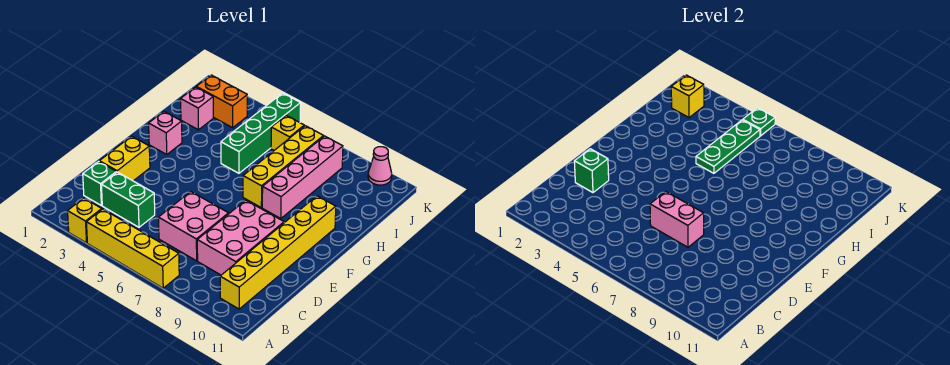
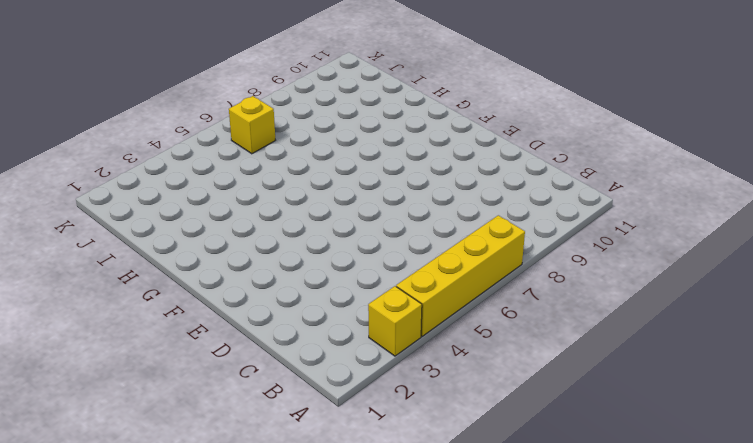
none -> yellow brick B10:G10 level 1
none -> green brick C2 level 1
none -> green brick C3:C4 level 1

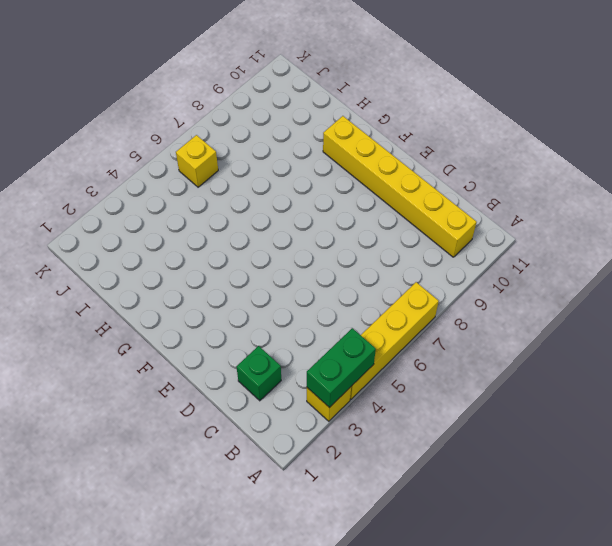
green brick A3:A4 level 2 -> green brick C3:C4 level 1
none -> pink brick C6:D7 level 1
none -> pink brick C8:E9 level 1
none -> yellow brick D2:E2 level 1

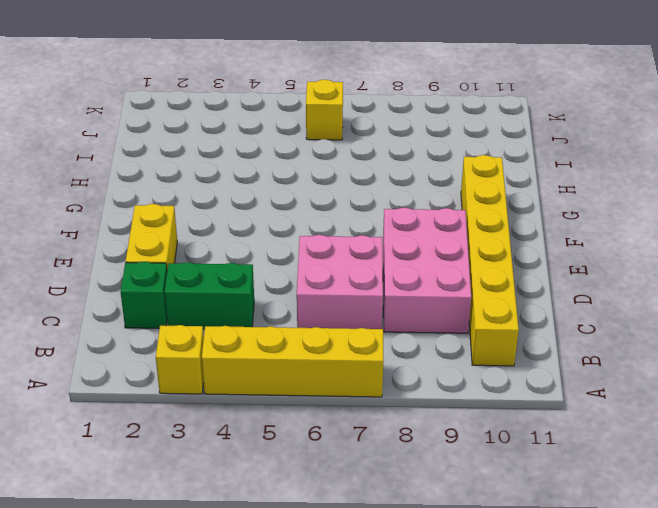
none -> pink brick G2 level 1
none -> yellow brick G7:J7 level 1
none -> pink brick G8:J8 level 1

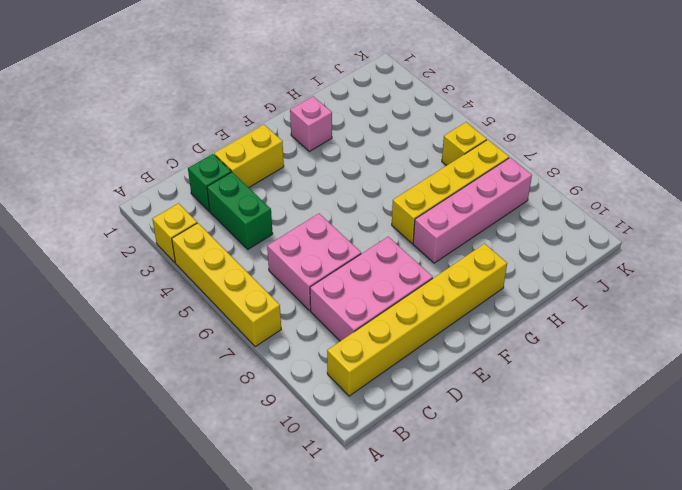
none -> green brick H5:K5 level 1
none -> pink brick I2 level 1
none -> orange brick J2:J3 level 1

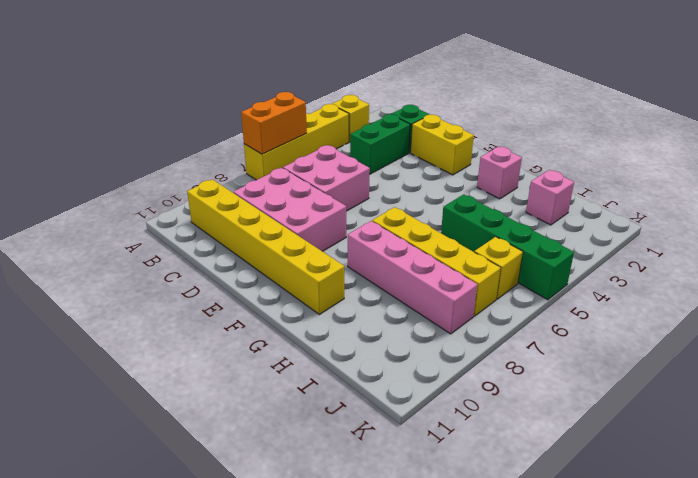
orange brick A6:A7 level 2 -> orange brick J2:J3 level 1
none -> pink cone K10 level 1
none -> green brick D2 level 2
none -> pink brick D6:D7 level 2

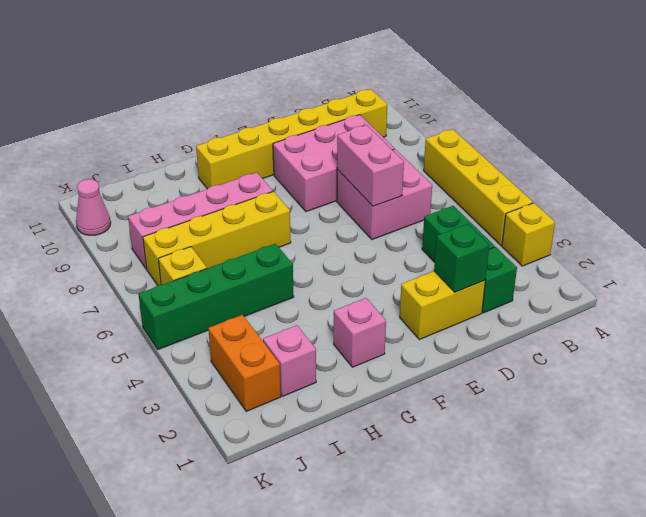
none -> green plate H5:J5 level 2
none -> yellow brick J2 level 2
none -> green plate K5 level 2

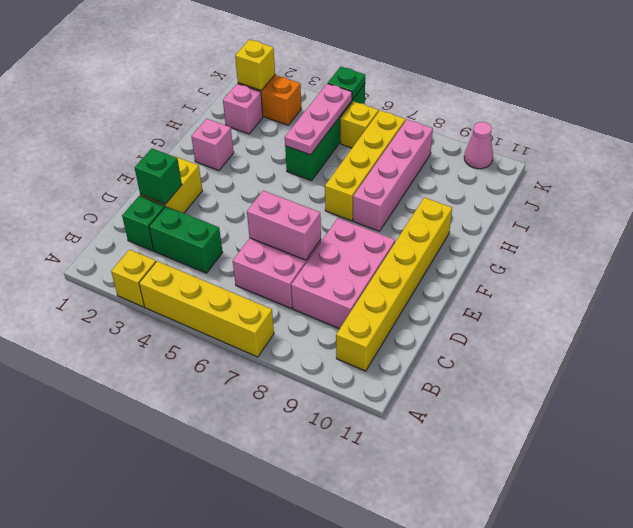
pink plate H5:J5 level 2 -> green plate H5:J5 level 2

